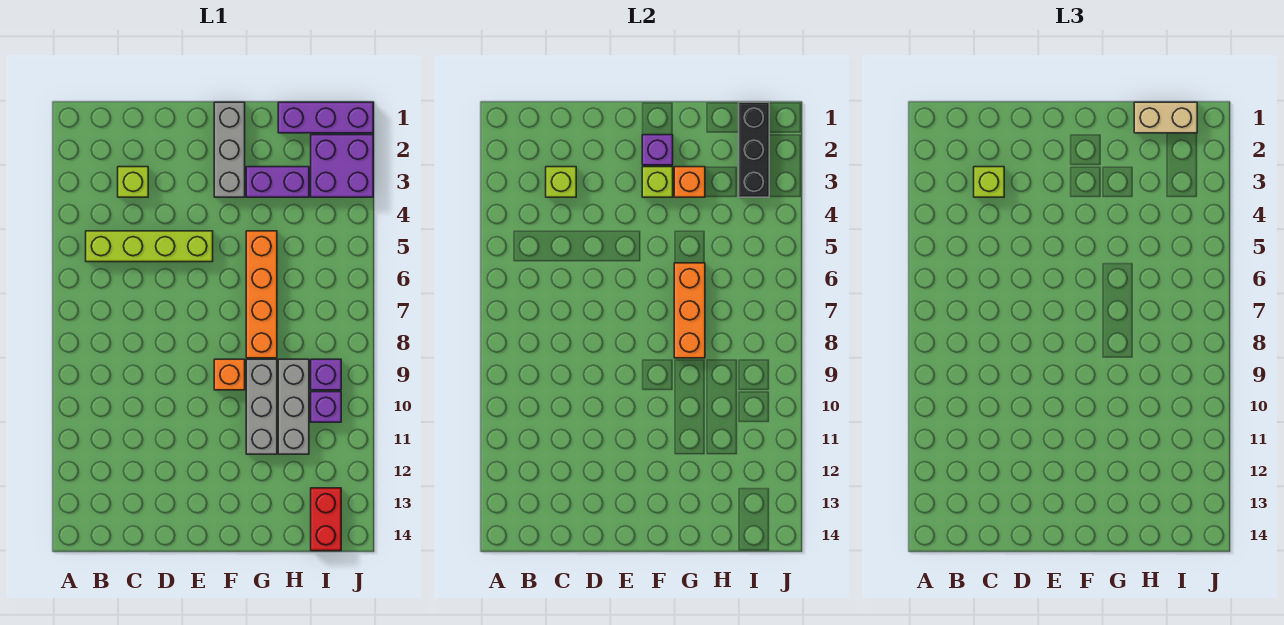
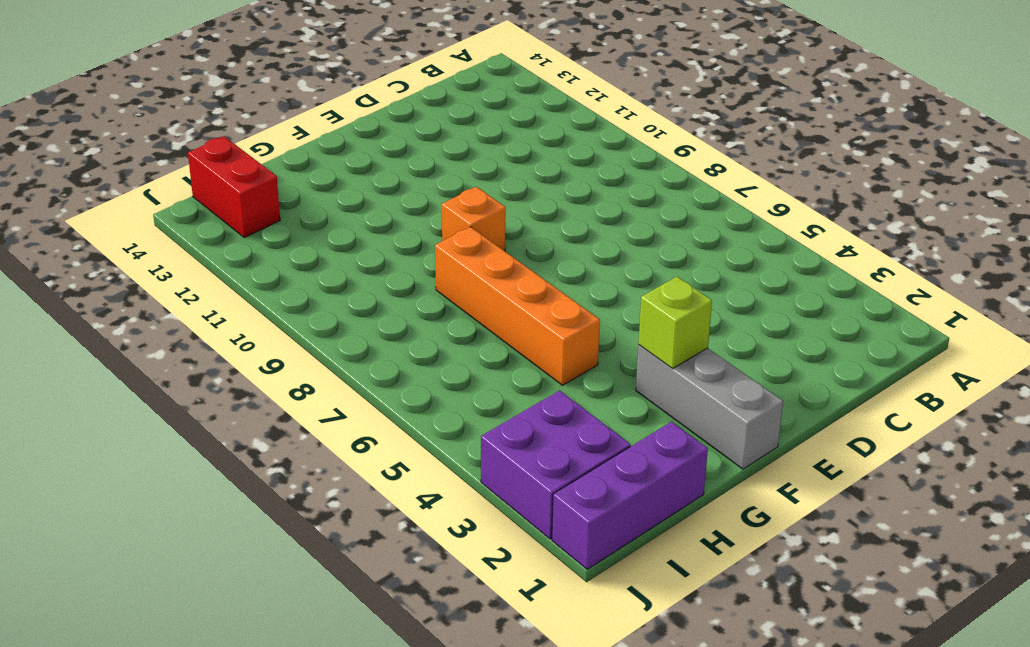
none -> lime brick B5:E5 level 1
none -> lime brick C3 level 1
none -> purple brick G3:H3 level 1

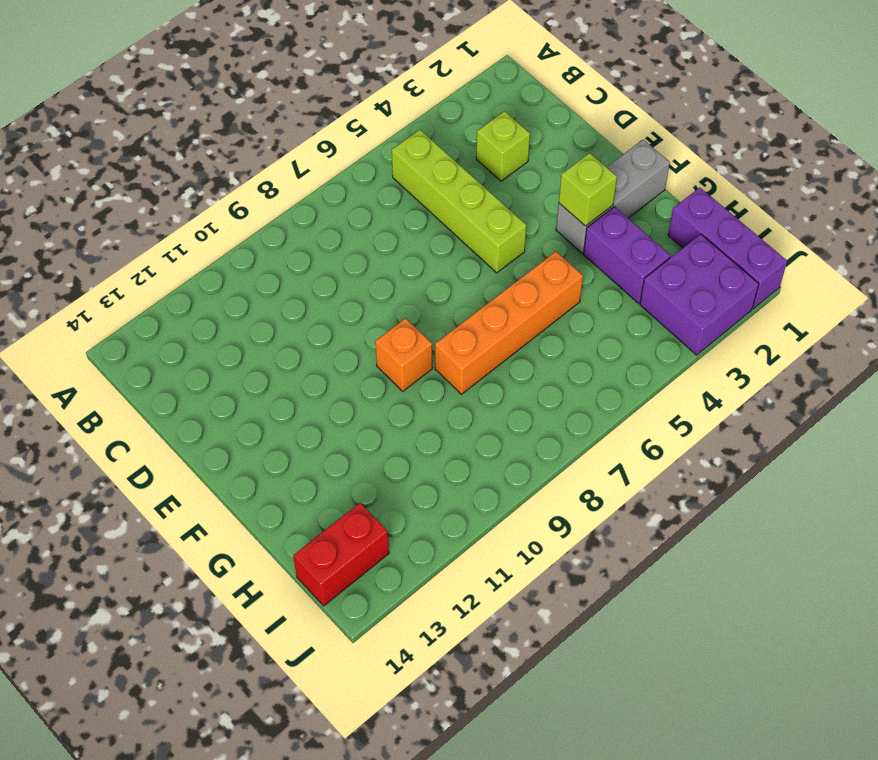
none -> grey brick G9:G11 level 1
none -> grey brick H9:H11 level 1
none -> purple brick I9 level 1

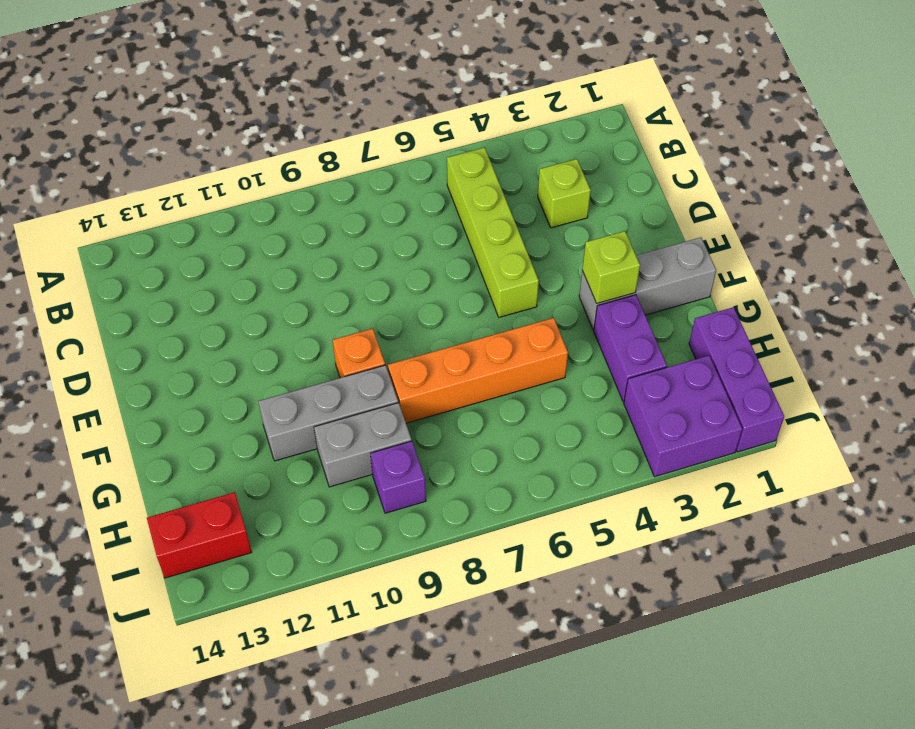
grey brick H9:H10 level 1 -> grey brick H9:H11 level 1
none -> purple brick I10 level 1
none -> lime brick C3 level 2
none -> purple brick F2 level 2

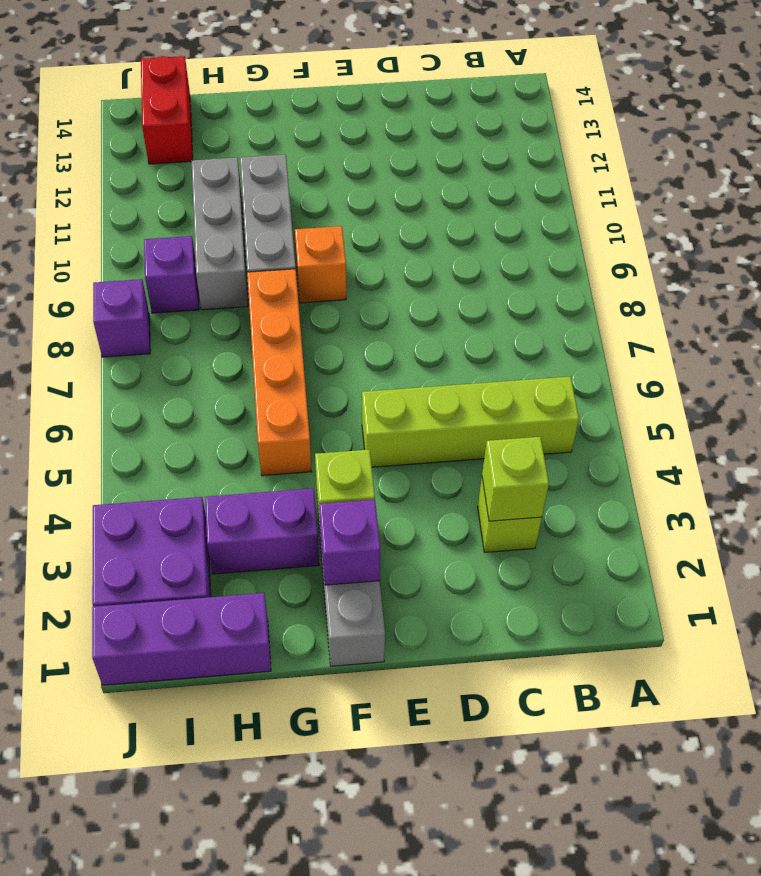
purple brick J8 level 1 -> purple brick I10 level 1
none -> orange brick G3 level 2
none -> orange brick G6:G8 level 2
none -> black brick I1:I3 level 2

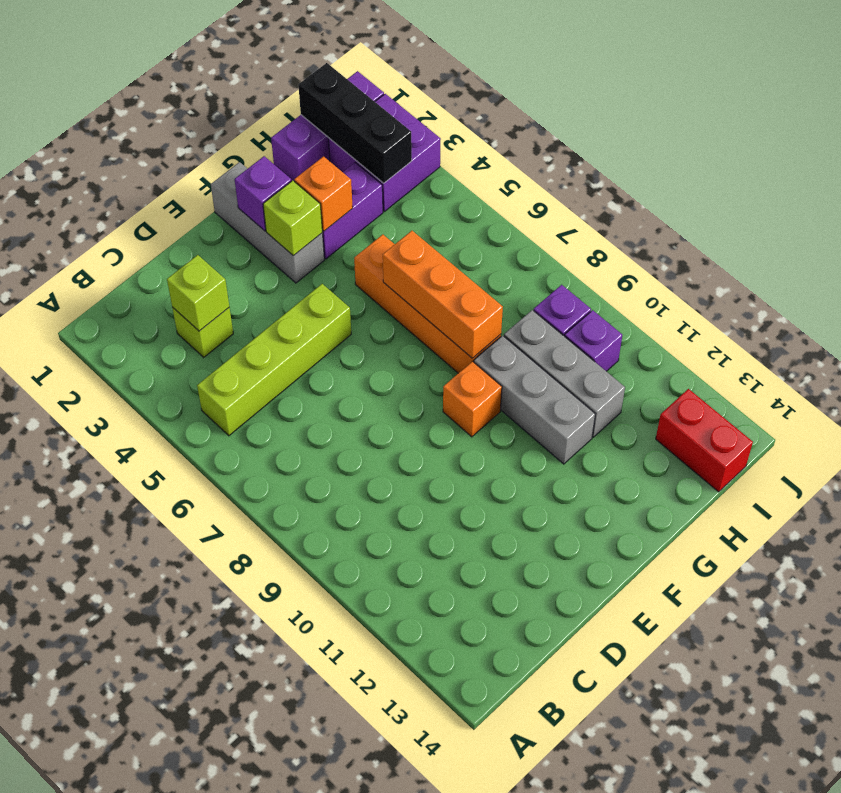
none -> lime brick C3 level 3
none -> tan brick H1:I1 level 3

